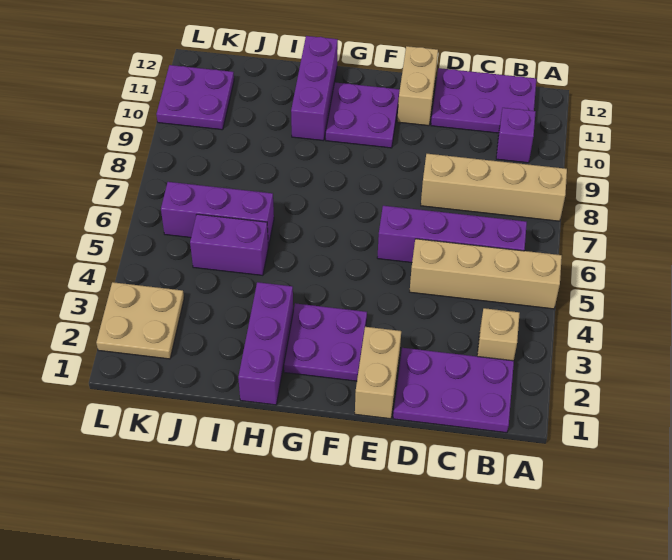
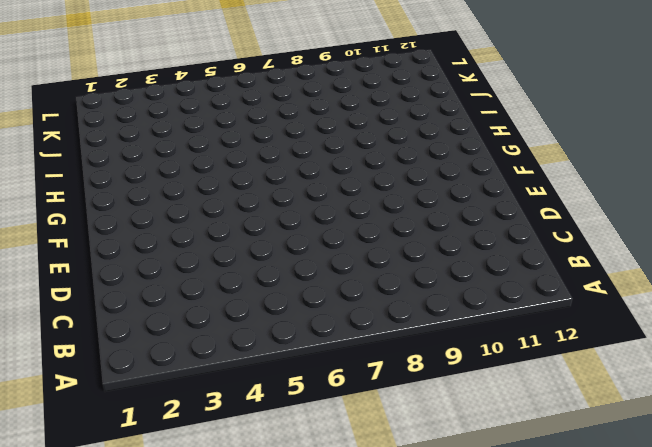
none -> tan brick A5:D5 level 1
none -> tan brick A8:D8 level 1
none -> purple plate B1:D2 level 1

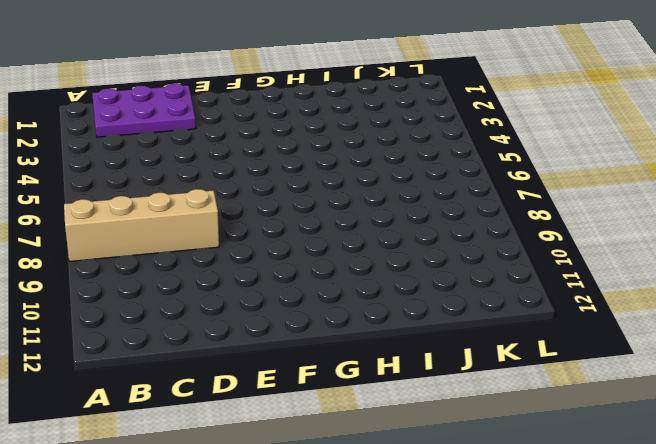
none -> tan brick A5:D5 level 1
none -> tan brick B3 level 1
none -> purple brick B6:E6 level 1

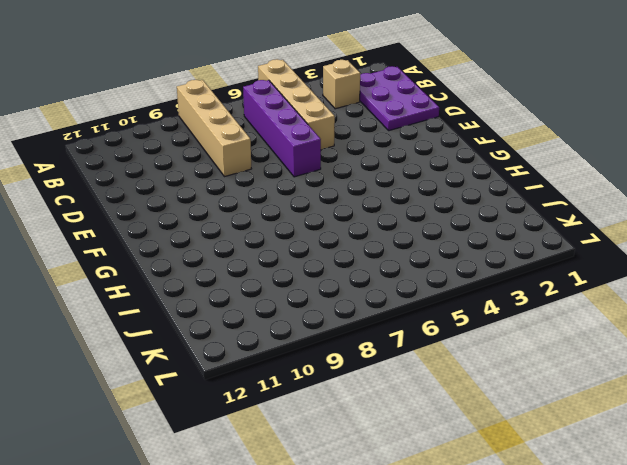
none -> purple brick B10 level 1
none -> purple plate B11:D12 level 1
none -> tan brick E1:E2 level 1

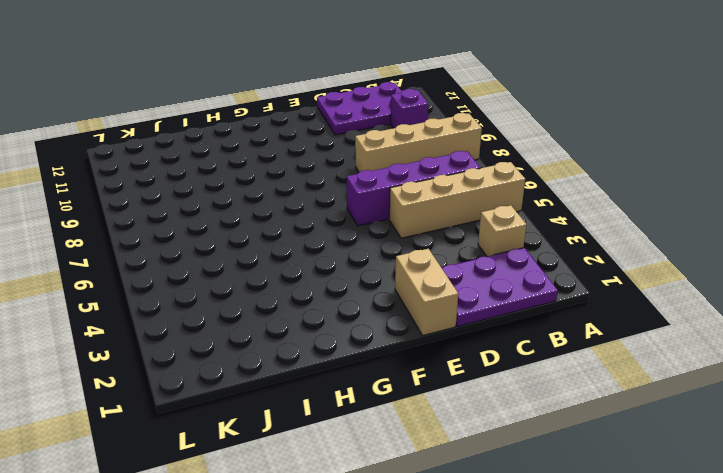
none -> tan brick E11:E12 level 1
none -> purple plate F2:G3 level 1
none -> purple plate F10:G11 level 1

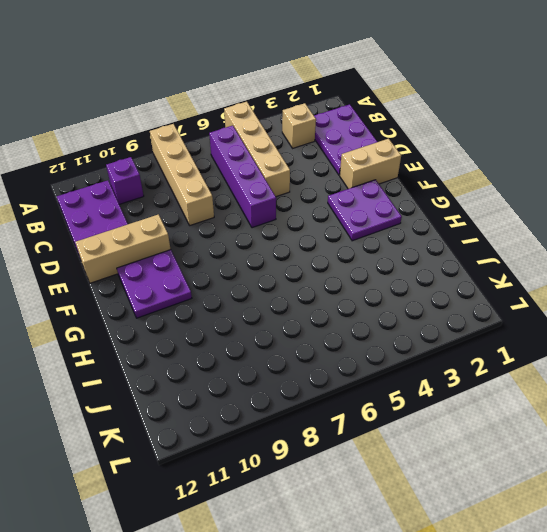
tan brick E10:E12 level 1 -> tan brick E11:E12 level 1
none -> purple brick H1:H3 level 1
none -> purple brick H10:H12 level 1
none -> purple brick I5:J5 level 1

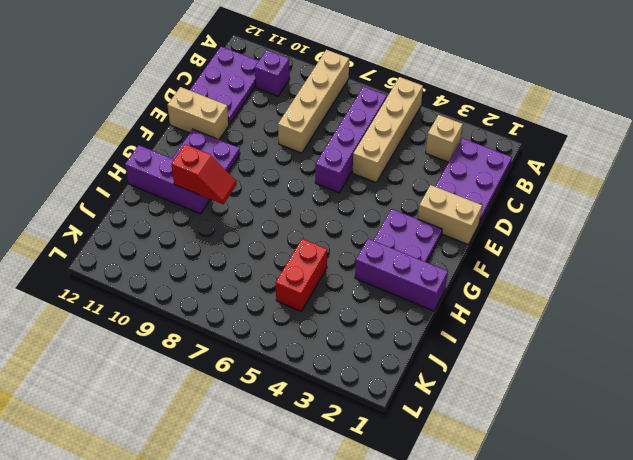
red slope H9:H10 level 2 top 10 -> none
red brick I5:J5 level 1 -> purple brick I5:J5 level 1
none -> purple brick I6:K6 level 1
none -> tan plate K2:L3 level 1
none -> purple plate K10:L11 level 1

